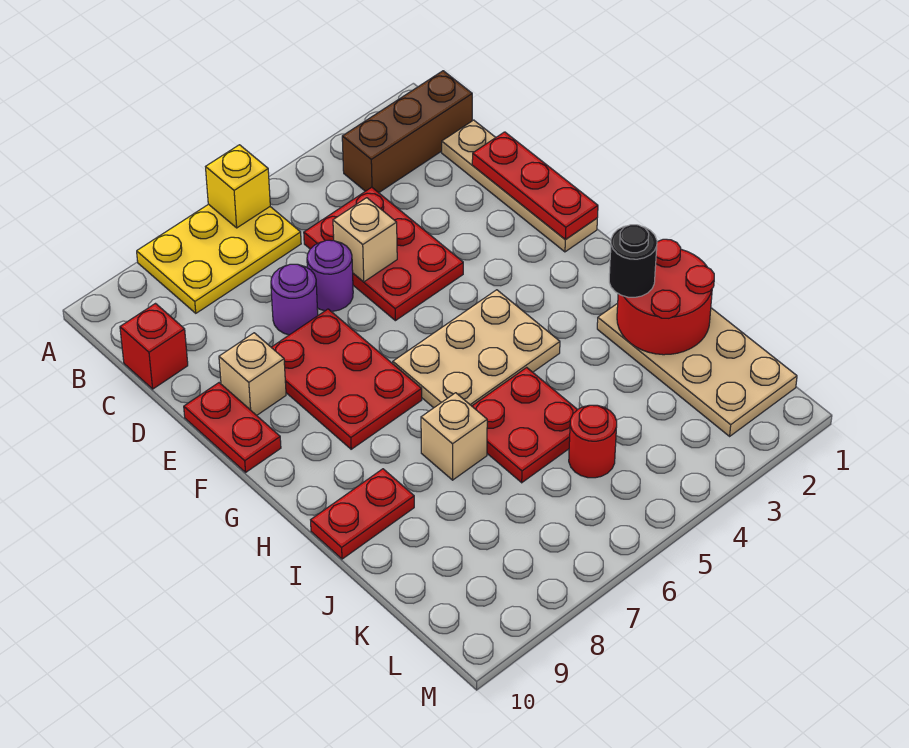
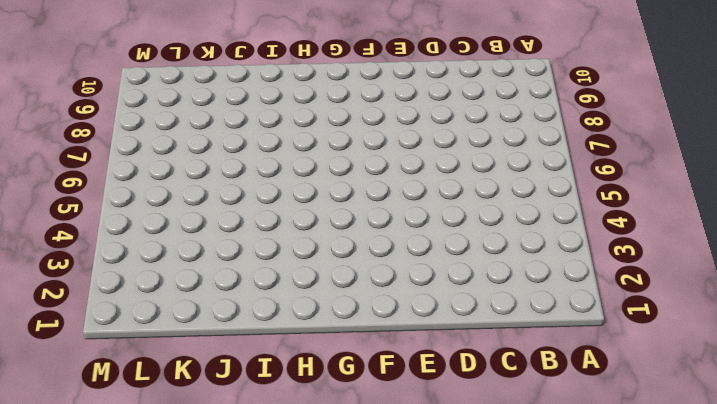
none -> yellow plate A6:B8 level 1
none -> brown brick B1:B3 level 1
none -> tan plate C1:F1 level 1

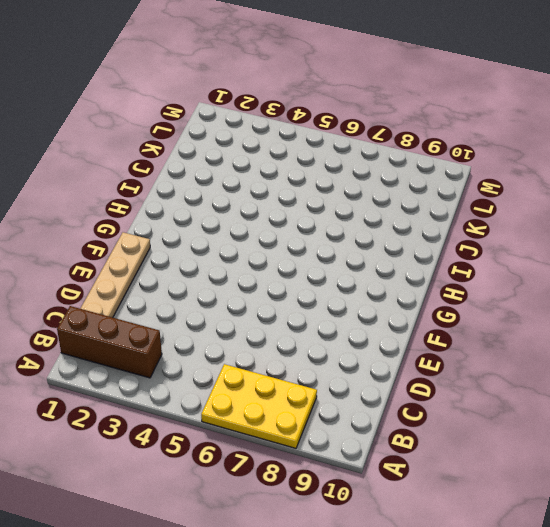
none -> red plate C4:E5 level 1
none -> red brick C10 level 1
none -> purple round brick D6 level 1

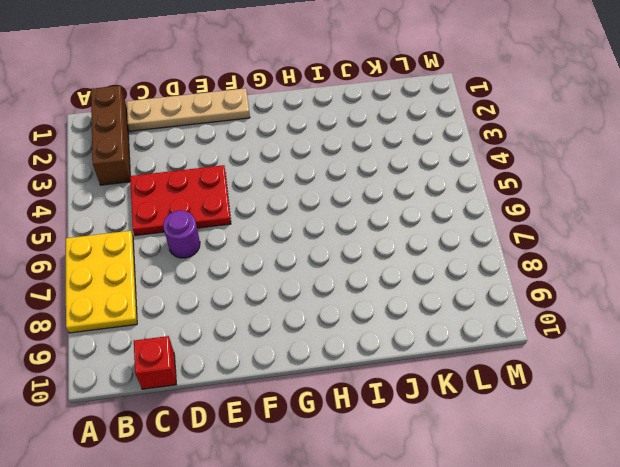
none -> purple round brick D7 level 1
none -> red plate E7:G8 level 1
none -> tan brick E9 level 1

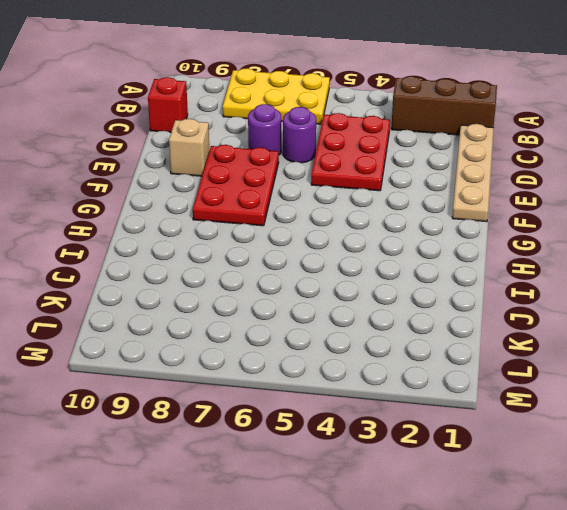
none -> red plate E10:F10 level 1
none -> tan plate G4:H6 level 1
none -> tan plate I1:L2 level 1

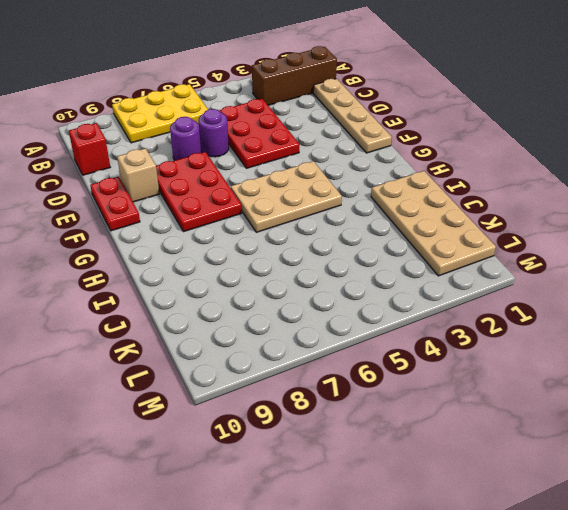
none -> red plate I5:J6 level 1
none -> tan brick I7 level 1
none -> red plate I9:I10 level 1

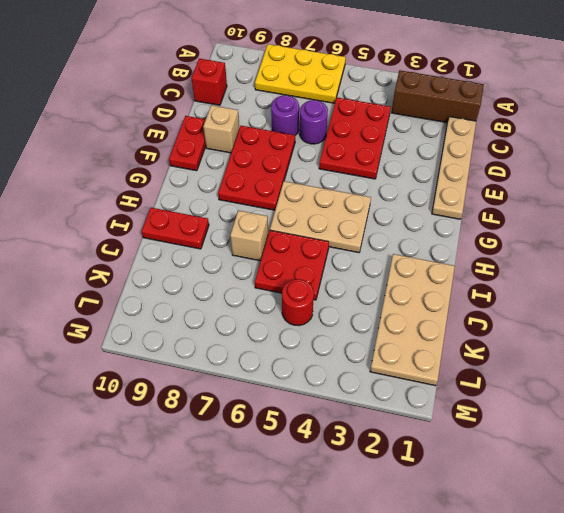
none -> yellow brick A6 level 2
none -> red plate D1:F1 level 2
none -> tan brick D5 level 2

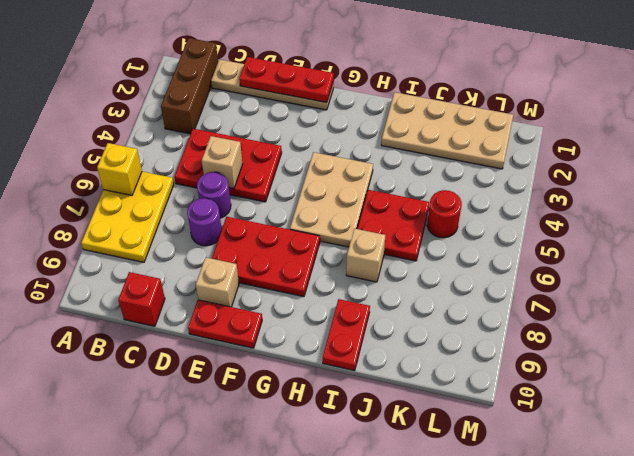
none -> red round brick I1:J2 level 2
none -> black round brick I2 level 3

